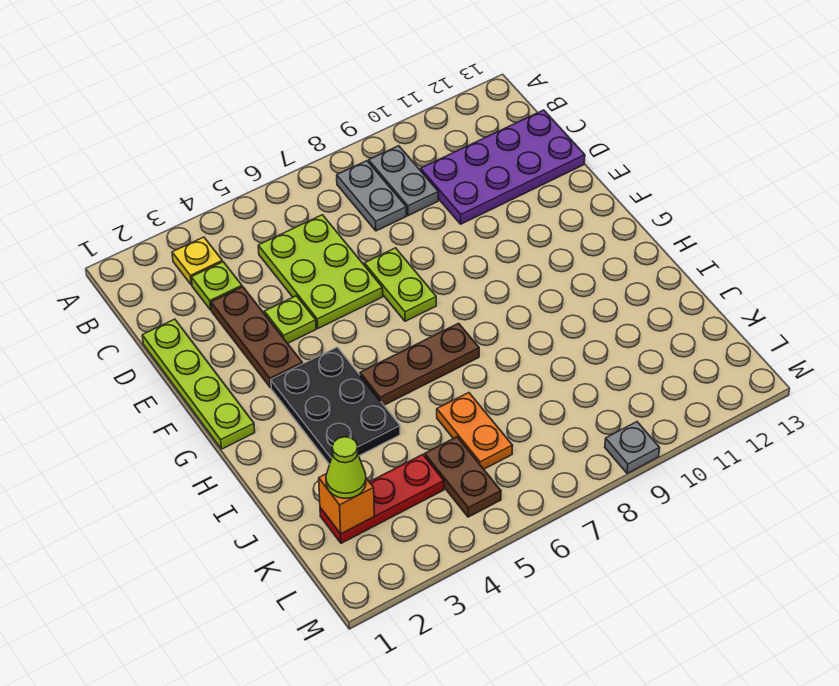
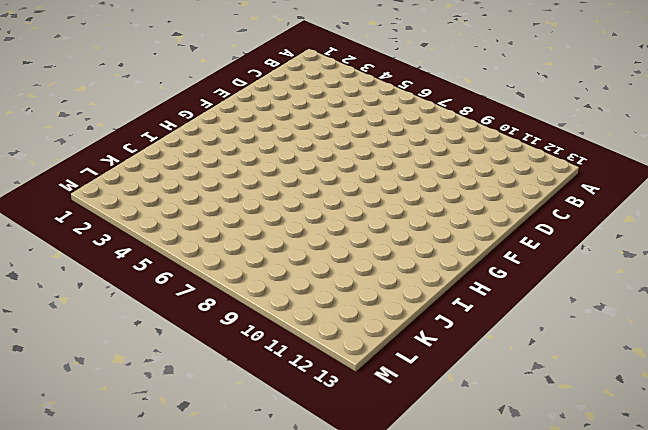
none -> yellow plate B3 level 1
none -> grey plate B8:C8 level 1
none -> grey plate B9:C9 level 1

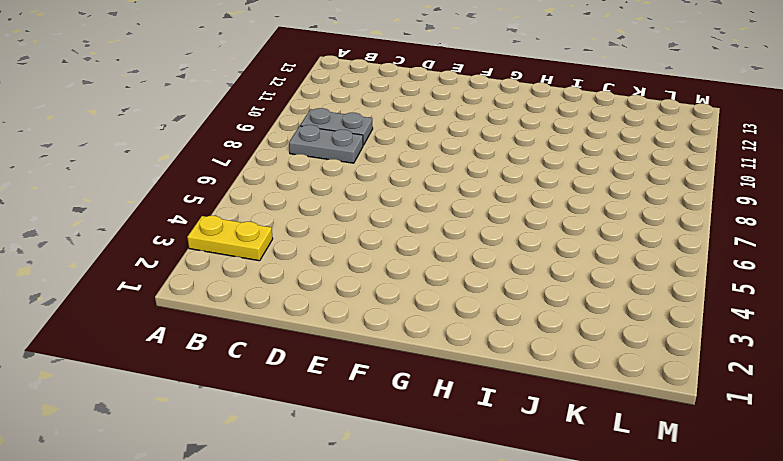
yellow plate A3:B3 level 1 -> yellow plate B3 level 1
none -> lime plate C3 level 1
none -> lime plate C5:E6 level 1
none -> purple plate C10:D13 level 1

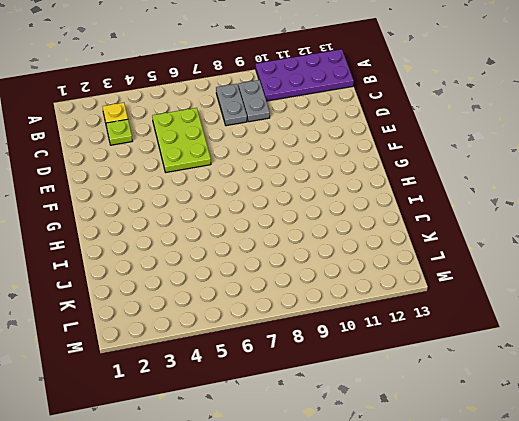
purple plate A10:B13 level 1 -> purple plate C10:D13 level 1
none -> lime plate D1:G1 level 1
none -> brown plate D3:F3 level 1
none -> lime plate E4 level 1

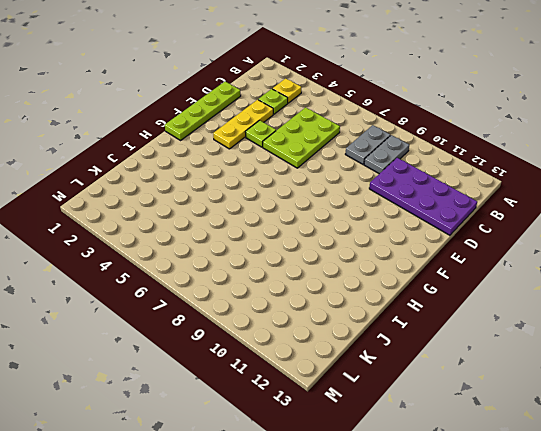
yellow plate D3:F3 level 1 -> brown plate D3:F3 level 1
none -> lime plate E7:F7 level 1
none -> black plate G3:I4 level 1
none -> brown plate H5:H7 level 1

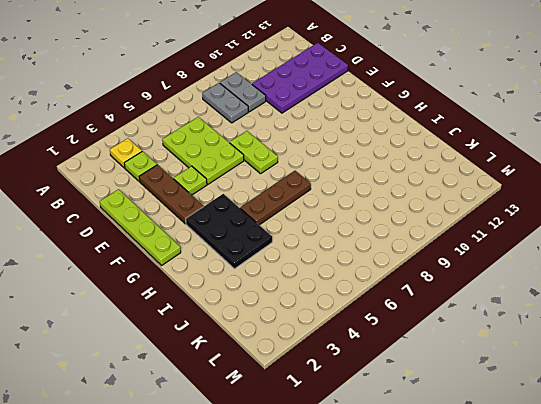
none -> orange plate J6:K6 level 1
none -> red plate K2:K4 level 1
none -> brown plate K5:L5 level 1

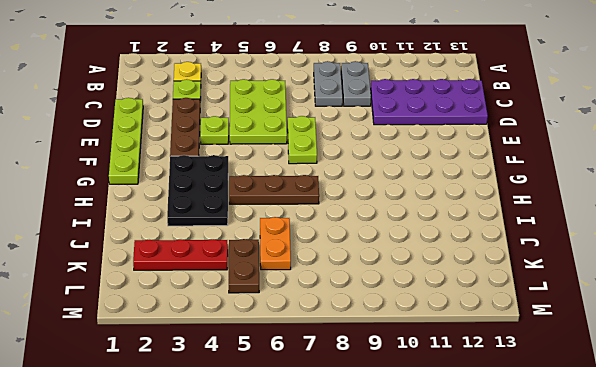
none -> grey plate M9 level 1
none -> orange brick K2 level 2
none -> lime cone K2 level 3

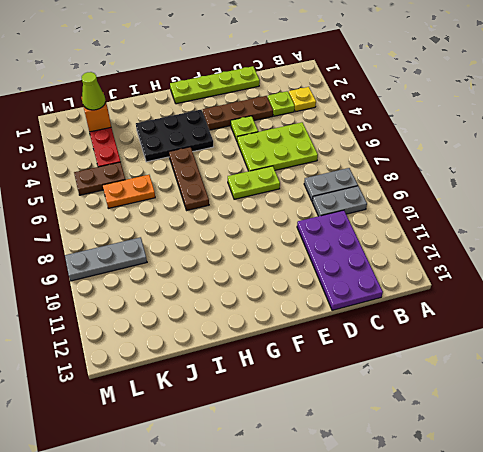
grey plate K9:M9 level 1 -> grey plate M9 level 1

